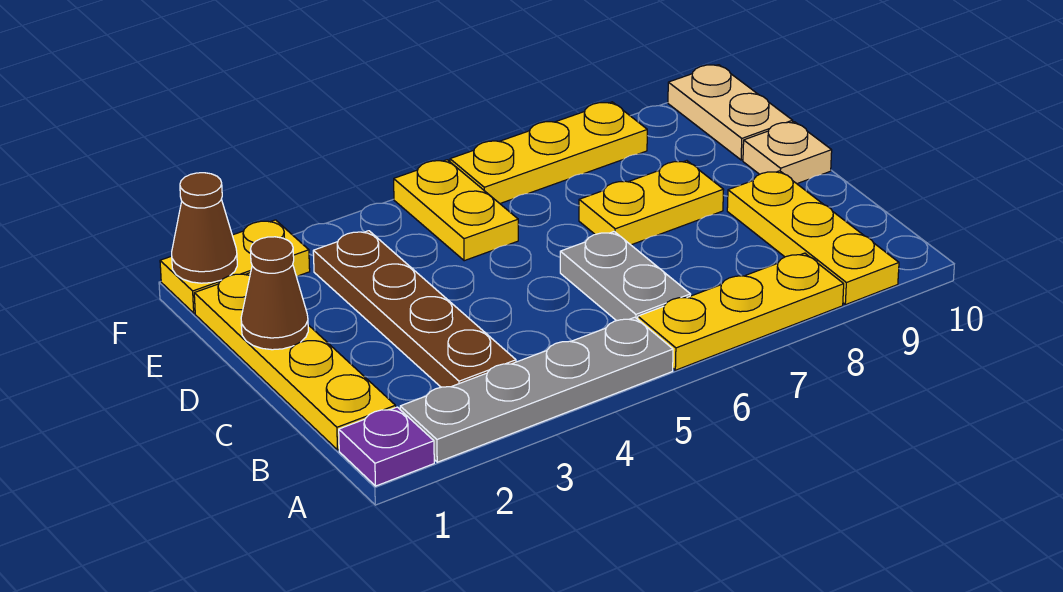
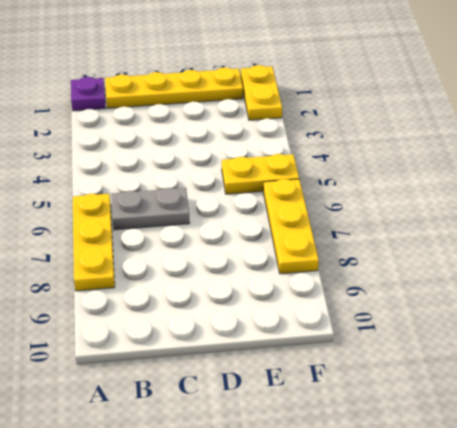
none -> grey plate A2:A5 level 1
none -> yellow plate A9:C9 level 1
none -> brown plate B3:E3 level 1

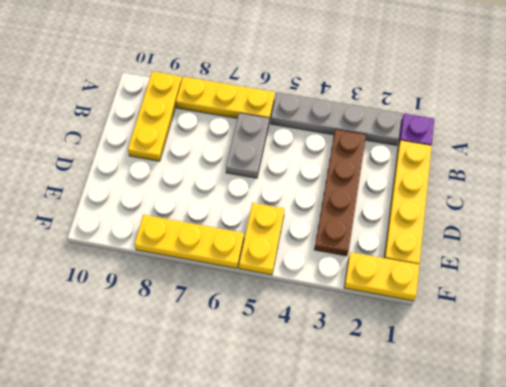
none -> yellow plate D7:D8 level 1
none -> tan plate D10 level 1
none -> tan plate E10:F10 level 1

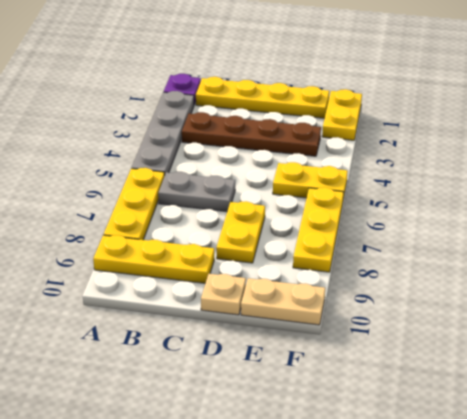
none -> brown cone D1 level 2
none -> brown cone F1 level 2

